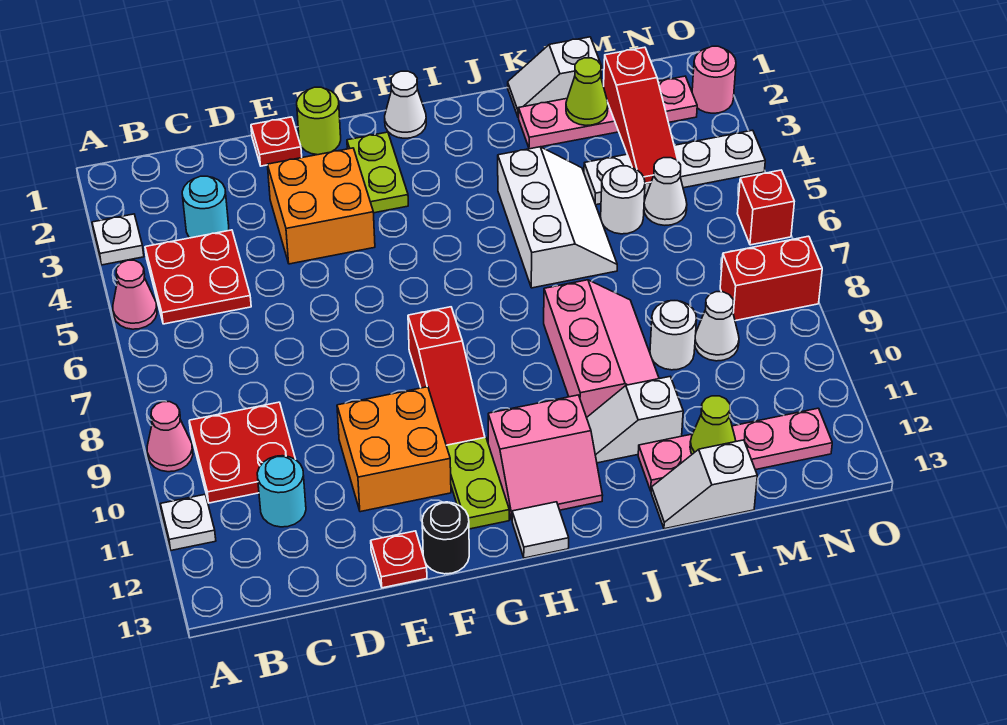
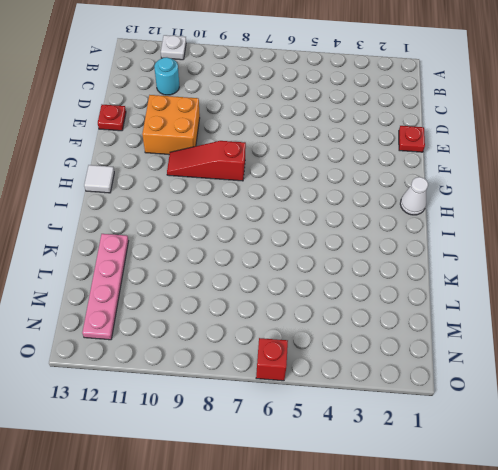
none -> white plate A3 level 1
none -> pink cone A5 level 1
none -> pink cone A9 level 1
none -> red plate B4:C5 level 1

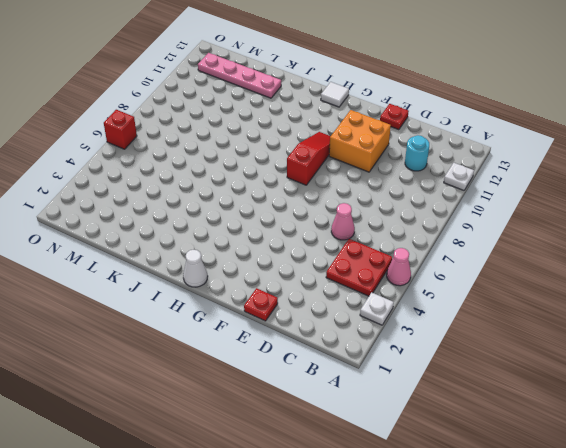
pink cone D6 level 1 -> pink cone A9 level 1
none -> red plate B9:C10 level 1
none -> cyan round brick C3 level 1
none -> orange brick E3:F4 level 1
none -> lime round brick F1 level 1

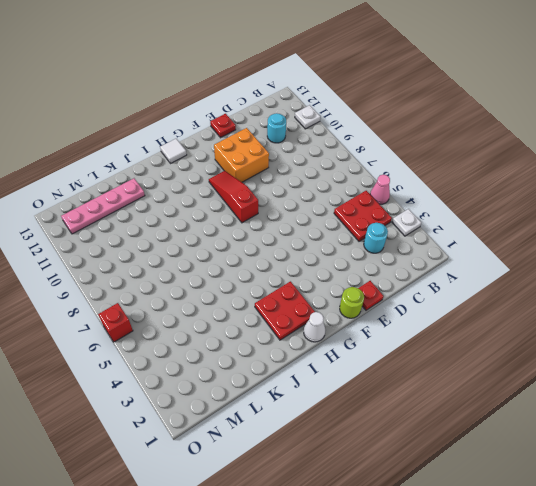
red plate H2:I3 level 1 -> red plate B9:C10 level 1
none -> pink cone A9 level 1
none -> orange brick E3:F4 level 1
none -> black round brick F13 level 1
none -> lime plate G2:G3 level 1

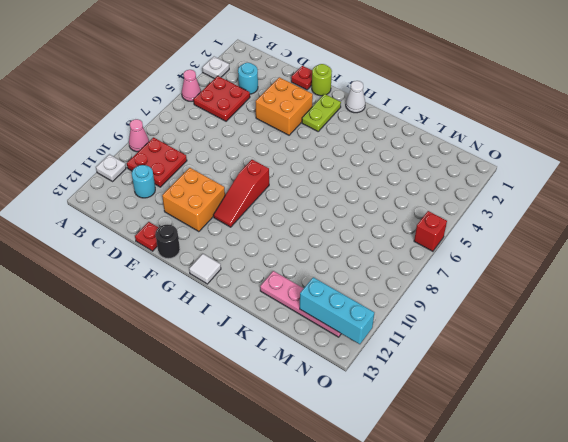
cyan brick M12:O12 level 2 -> none
none -> lime plate G11:G12 level 1
none -> pink slope H11:I12 level 1 top 11
none -> white slope J4:K6 level 1 top J
none -> pink slope J8:K10 level 1 top J

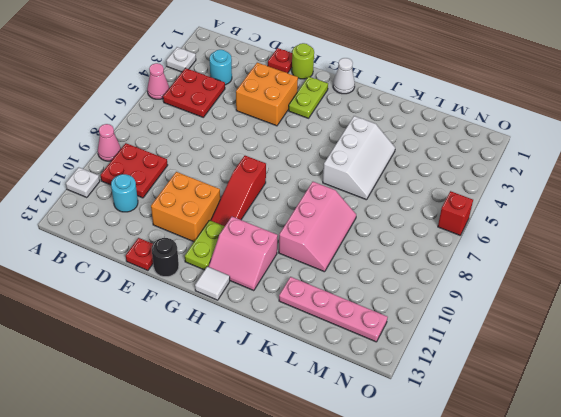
none -> white slope J11:K11 level 1 top K
none -> white slope K1:L1 level 1 top L
none -> pink plate K2:N2 level 1
none -> white slope K13:L13 level 1 top L

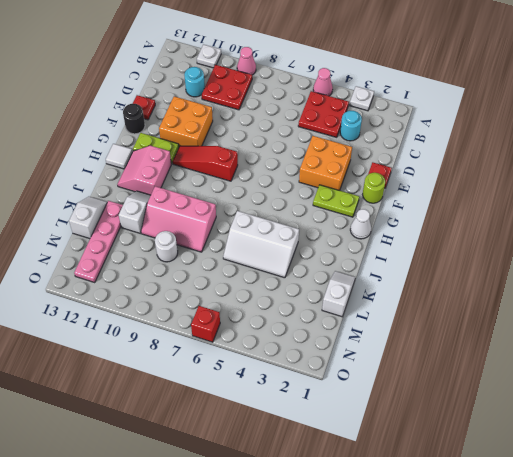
none -> pink plate K2:N2 level 1
none -> white plate L4:O4 level 1
none -> white round brick L5 level 1
none -> white cone M5 level 1

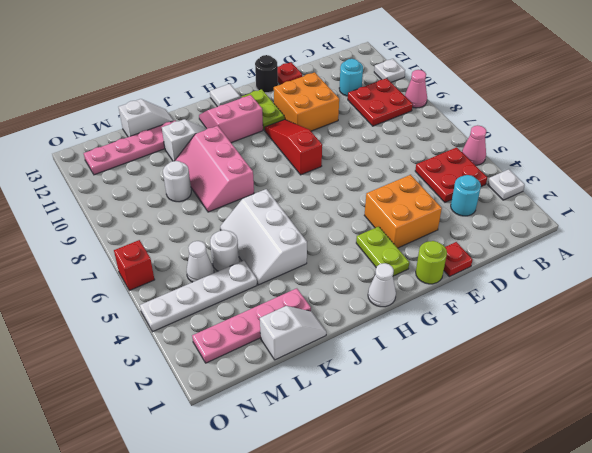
none -> white cone M9 level 1
none -> red brick N8:O8 level 1
none -> pink round brick O2 level 1
none -> lime cone L2 level 2

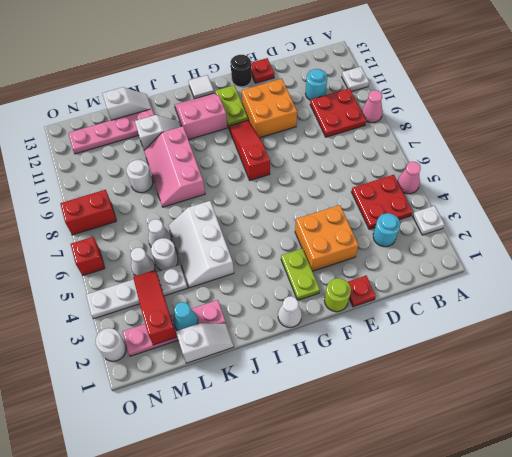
cyan cone L2 level 2 -> lime cone L2 level 2
white cone L6 level 1 -> white cone M9 level 1
white round brick O2 level 1 -> pink round brick O2 level 1
none -> lime cone L12 level 2

